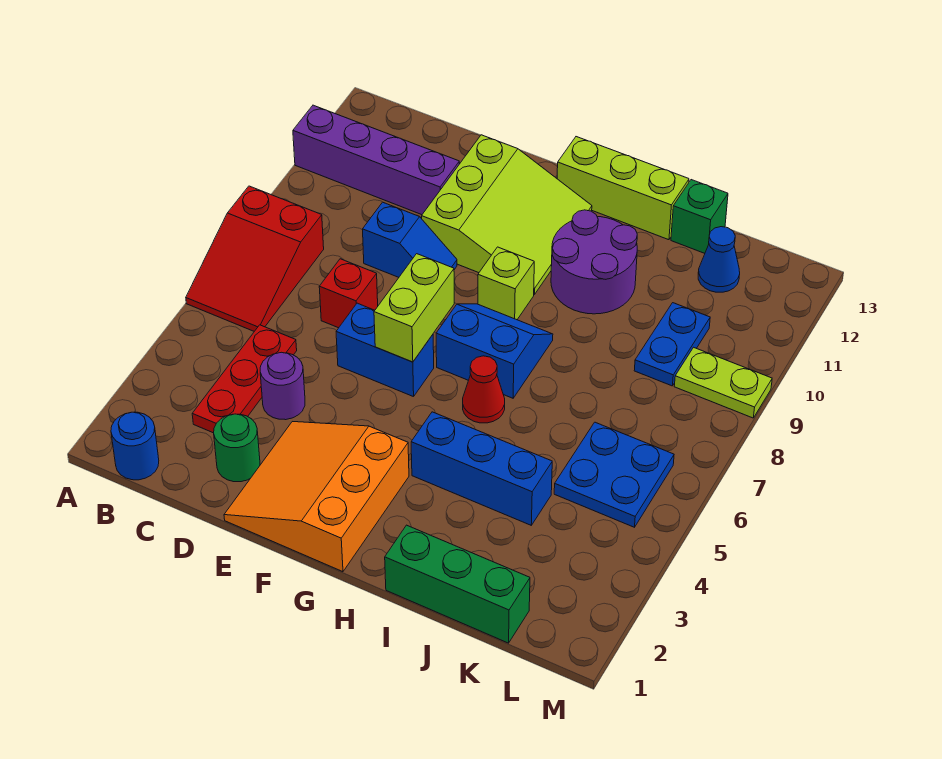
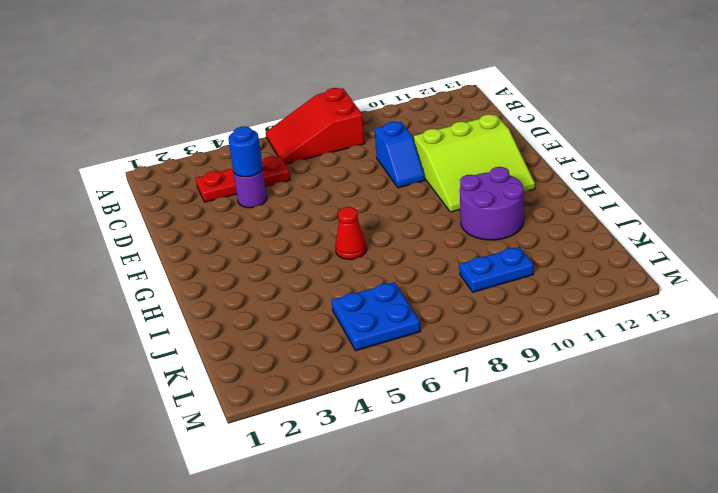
blue round brick D4 level 2 -> blue round brick B1 level 1
none -> purple brick A11:D11 level 1
none -> green round brick D2 level 1
none -> red brick D7 level 1

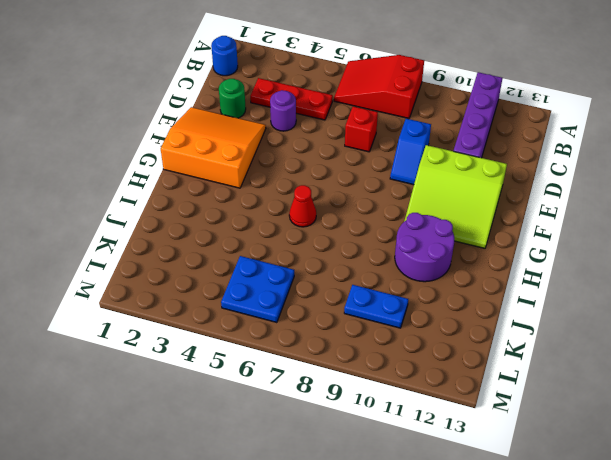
none -> blue brick E6:F6 level 1
none -> blue slope G7:H8 level 1 top 7
none -> lime brick G9 level 1

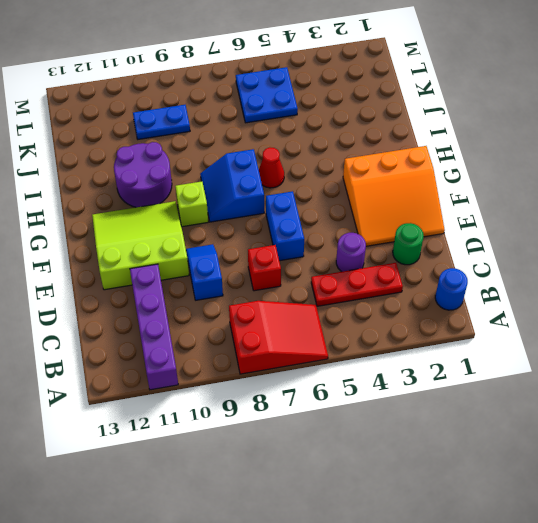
none -> lime brick G13:I13 level 1
none -> blue brick H4:J4 level 1
none -> green brick I1:K1 level 1

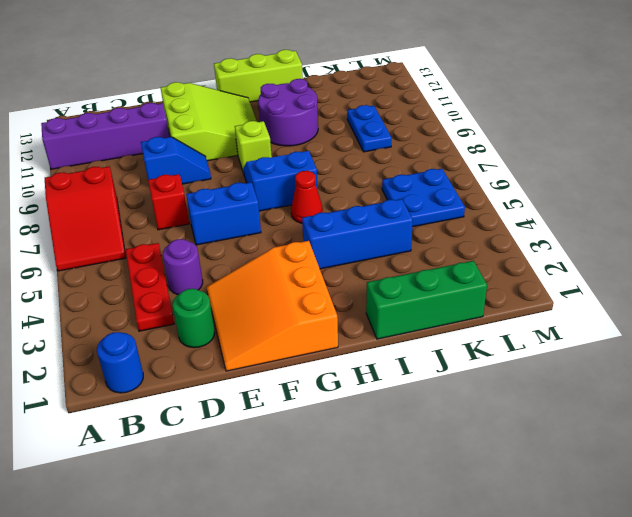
none -> green brick J13 level 1
none -> blue cone K12 level 1
none -> lime plate L9:M9 level 1

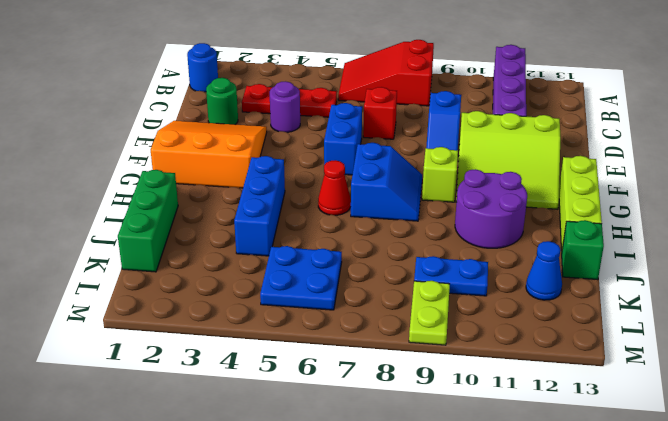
none -> lime brick F6:F7 level 2

